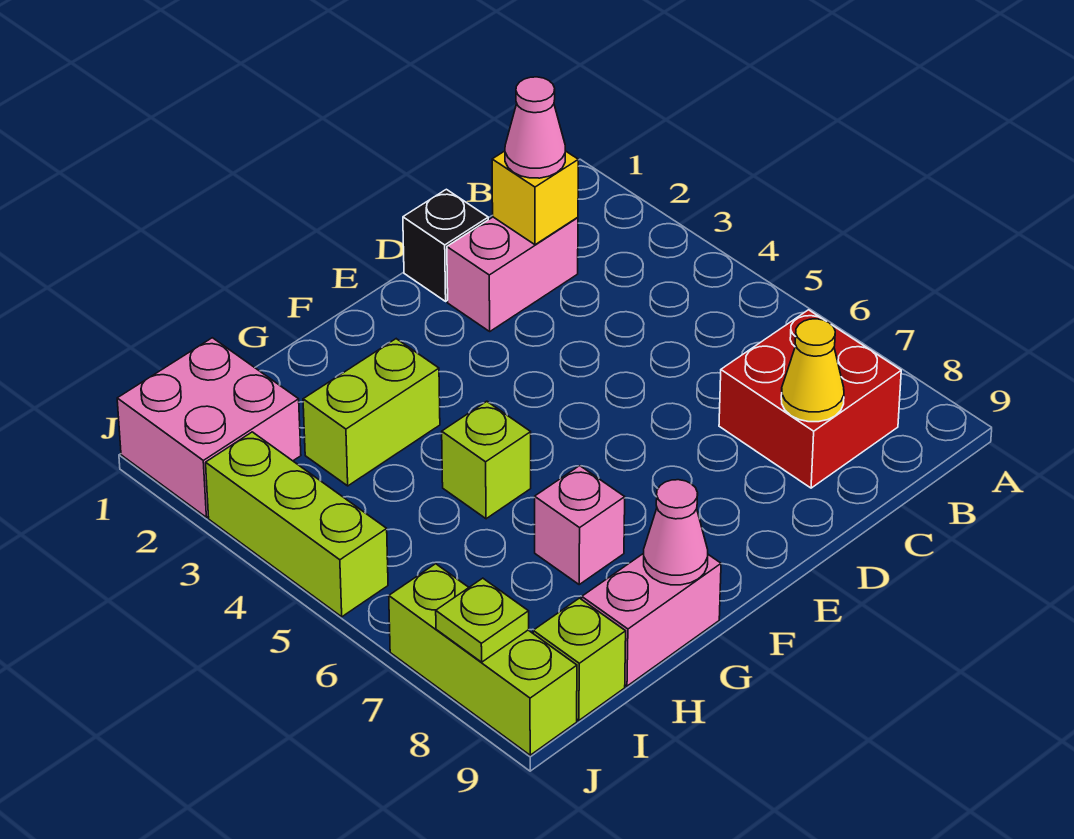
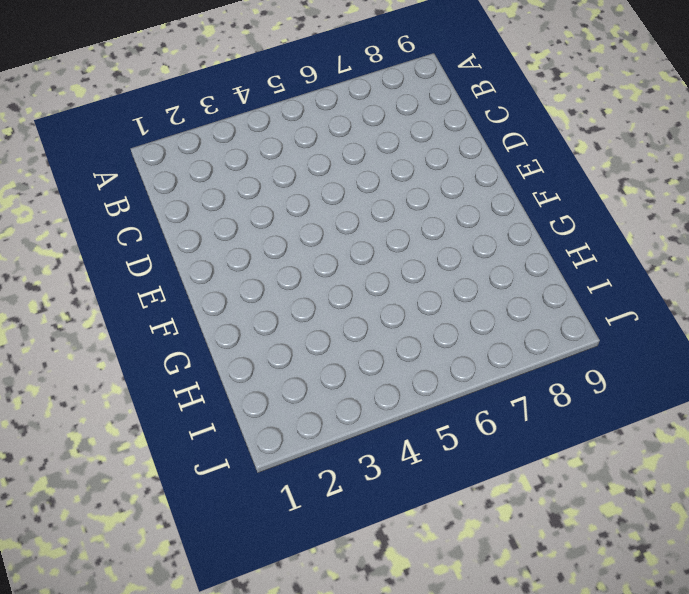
none -> red brick B7:C8 level 1
none -> pink brick C2:D2 level 1
none -> black brick D1 level 1

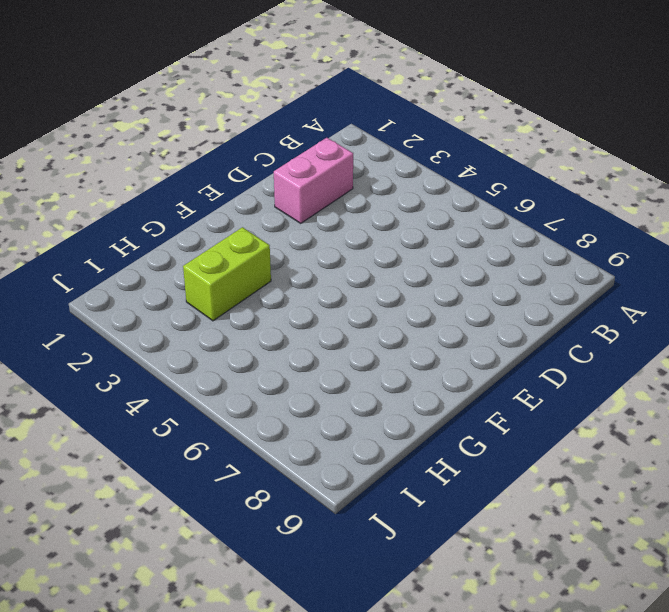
none -> red brick B7:C8 level 1
none -> black brick D1 level 1
none -> lime brick G5 level 1

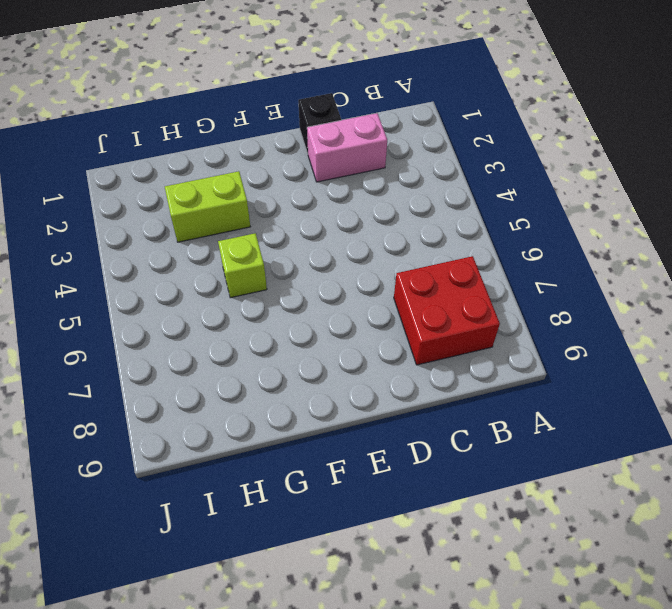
none -> pink brick G7 level 1
none -> pink brick G9:H9 level 1
none -> pink brick I1:J2 level 1

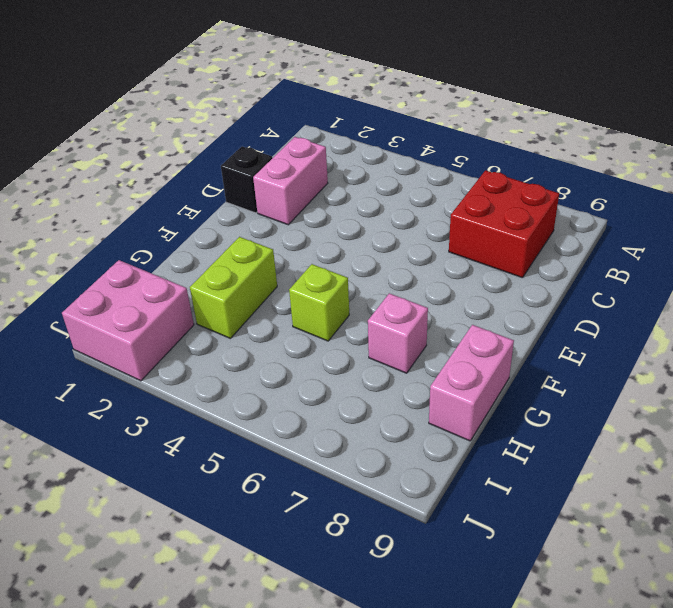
none -> lime brick I9 level 1
none -> lime brick J3:J5 level 1
none -> lime brick J7:J9 level 1

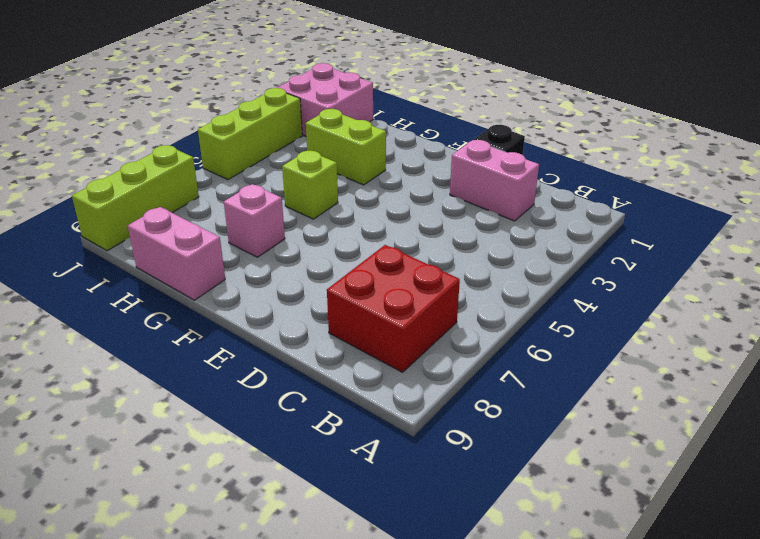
none -> lime brick I9 level 1
none -> yellow brick C2 level 2
none -> yellow cone C8 level 2

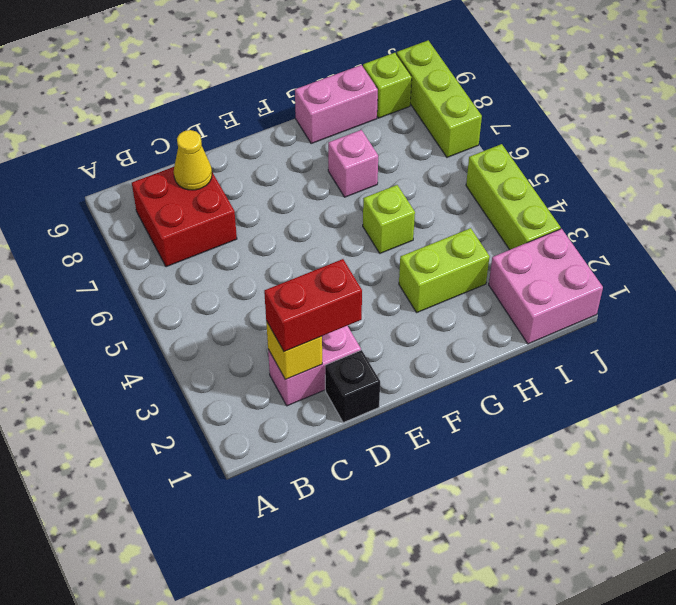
red brick C2:D2 level 3 -> pink cone C2 level 3
none -> pink cone G9 level 2
none -> lime plate J8 level 2

